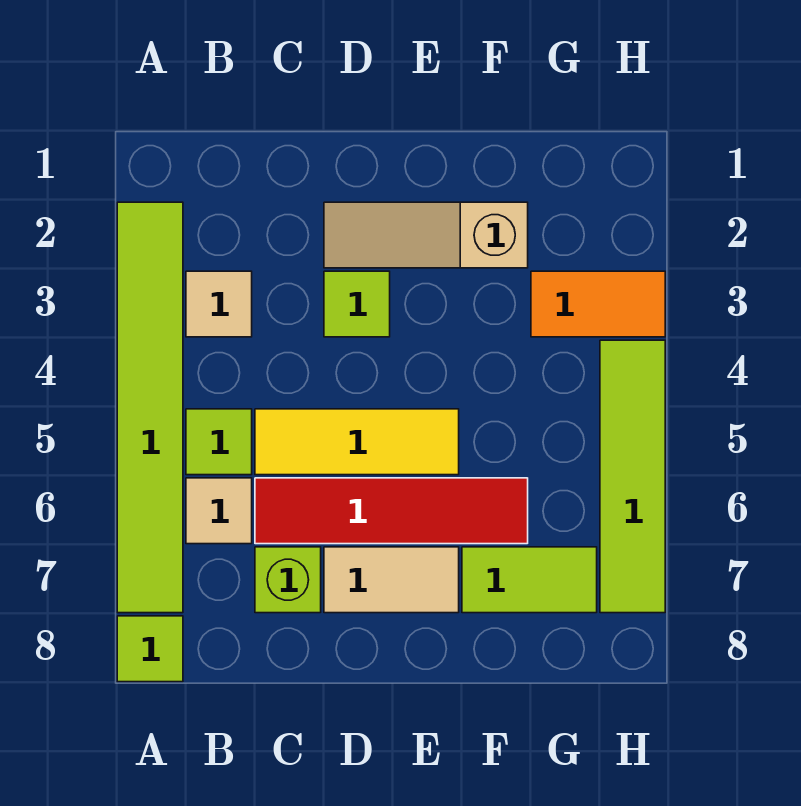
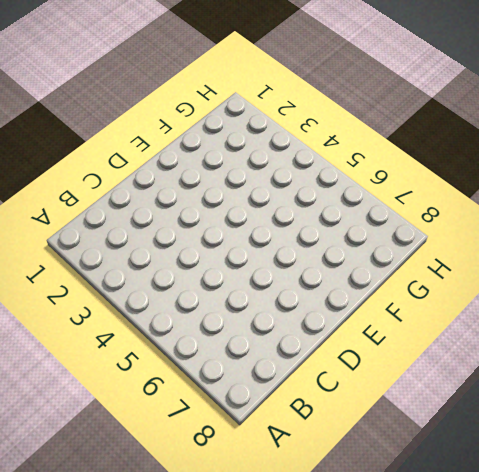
none -> lime tile A2:A7 level 1
none -> lime tile A8 level 1
none -> tan tile B3 level 1

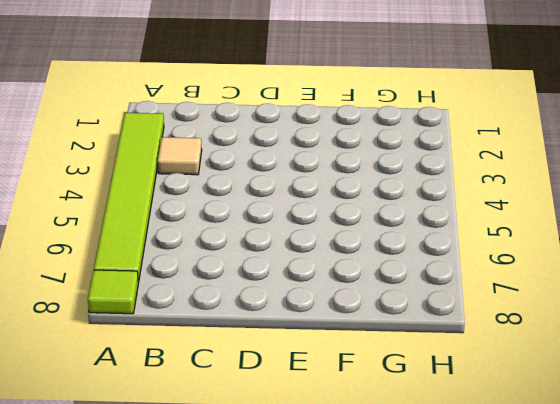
none -> lime tile B5 level 1
none -> tan tile B6 level 1
none -> yellow tile C5:E5 level 1

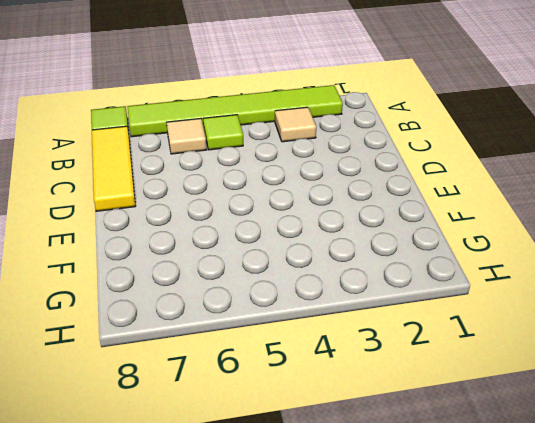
yellow tile B8:D8 level 1 -> yellow tile C5:E5 level 1
none -> red tile C6:F6 level 1
none -> lime brick C7 level 1
none -> tan slope D2:F2 level 1 top F

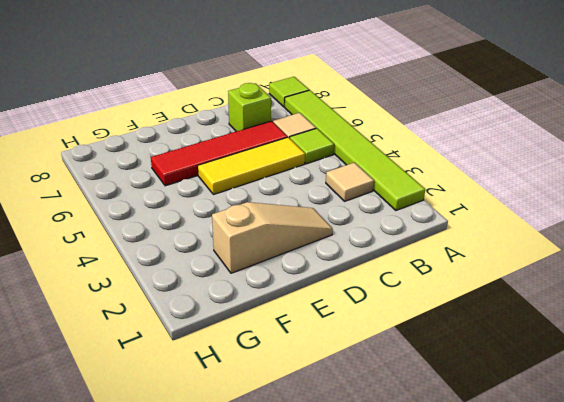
none -> lime tile D3 level 1
none -> tan tile D7:E7 level 1
none -> lime tile F7:G7 level 1

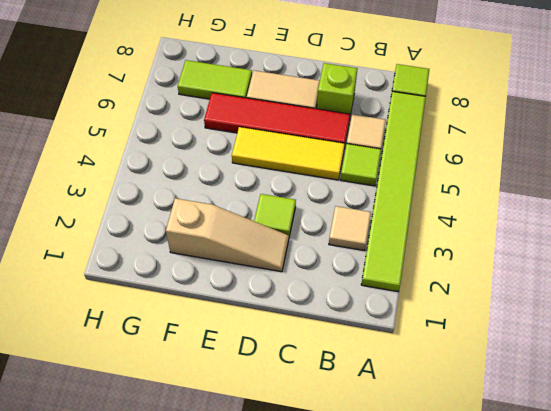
none -> orange tile G3:H3 level 1
none -> lime tile H4:H7 level 1

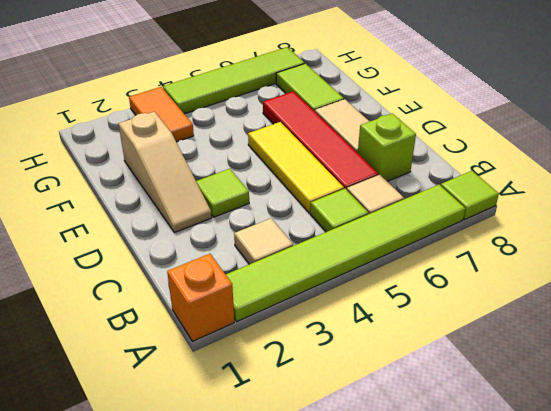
orange brick A1 level 1 -> none

